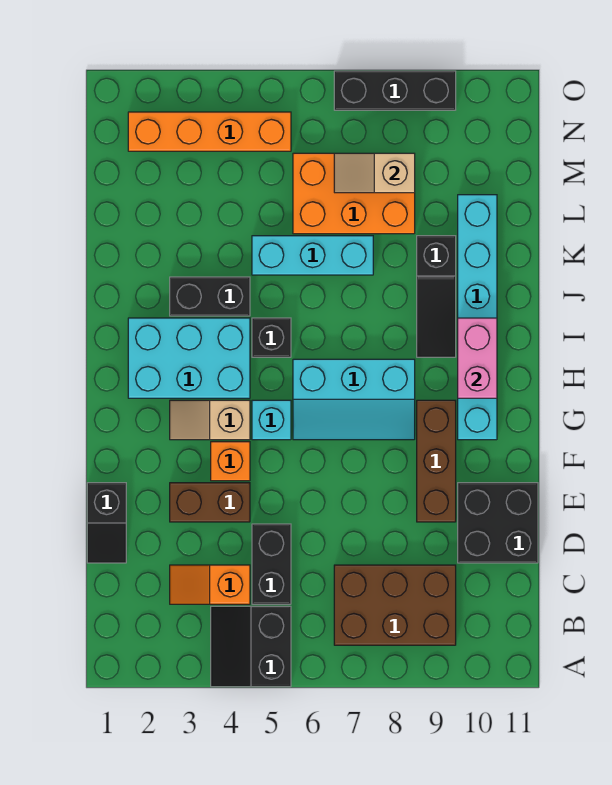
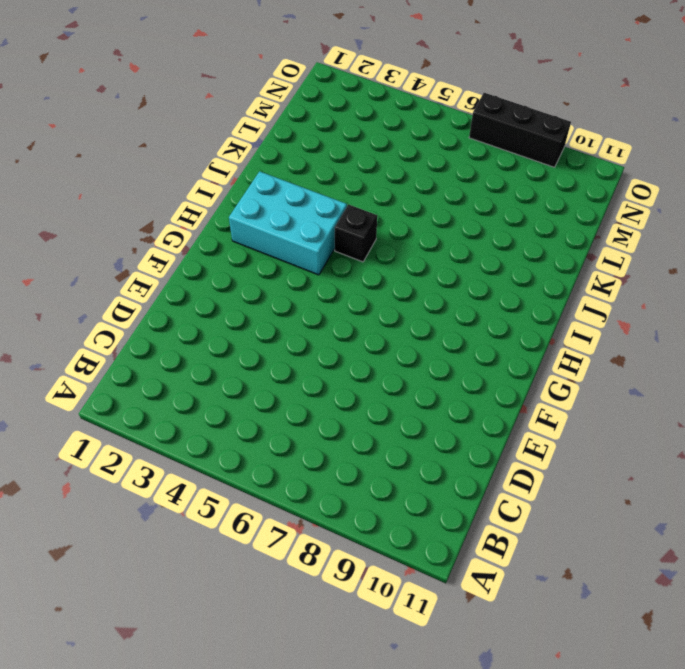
none -> black slope A4:B5 level 1 top 5
none -> brown brick B7:C9 level 1
none -> orange slope C3:C4 level 1 top 4

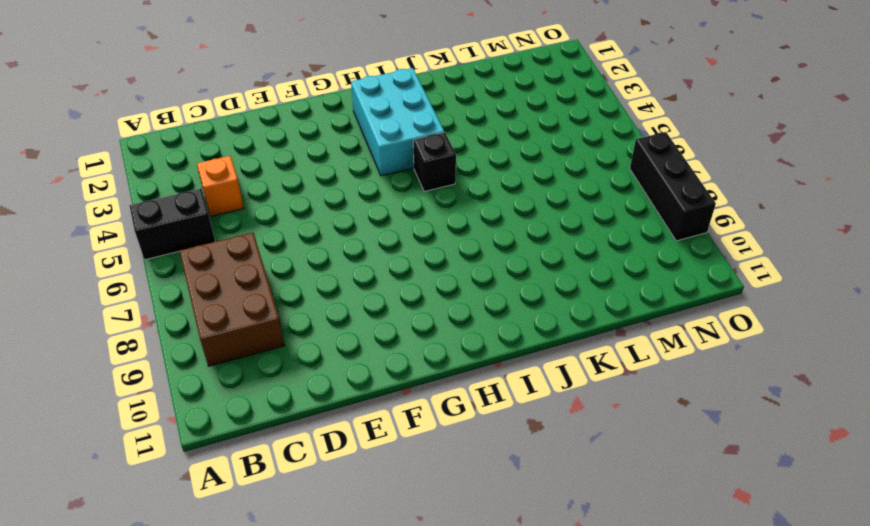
none -> black brick C5:D5 level 1
none -> black slope D1:E1 level 1 top E
none -> black brick D10:E11 level 1

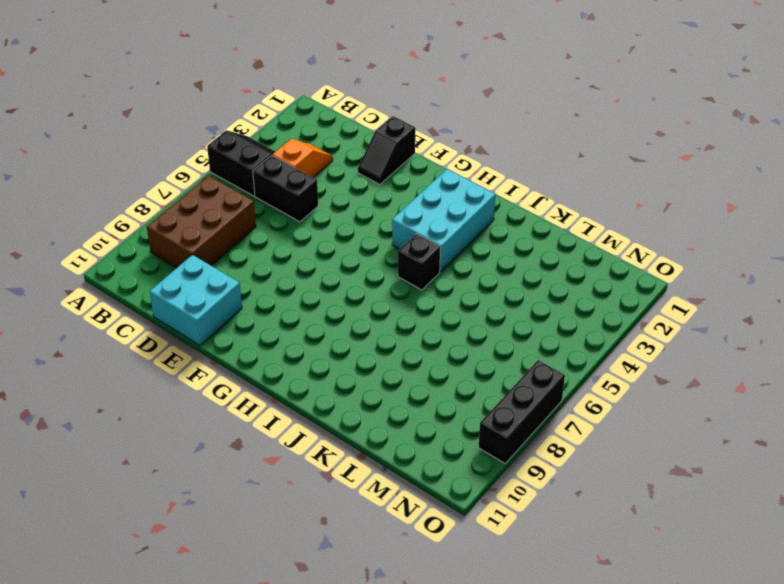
cyan brick D10:E11 level 1 -> black brick D10:E11 level 1
black slope E1:E2 level 1 top 1 -> black slope D1:E1 level 1 top E
none -> brown brick E3:E4 level 1
none -> brown brick E9:G9 level 1
none -> orange brick F4 level 1

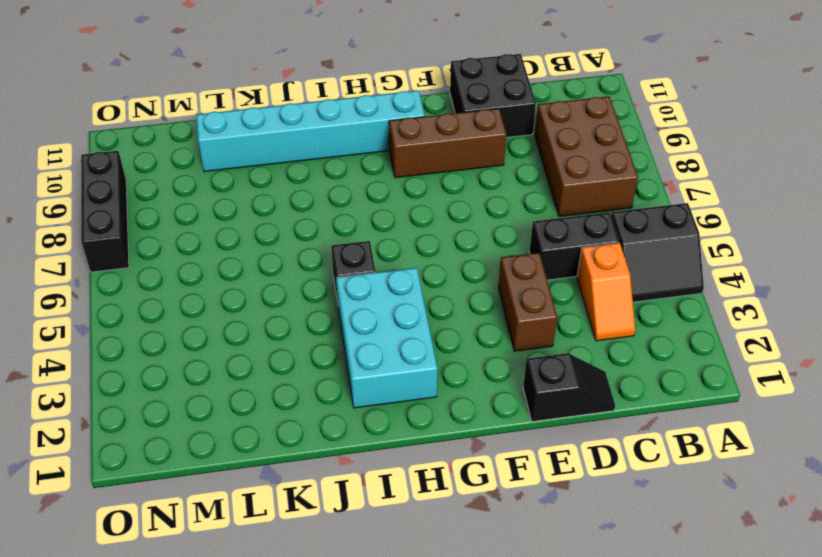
none -> orange brick F4 level 1
none -> tan slope G3:G4 level 1 top 4
none -> cyan brick G5 level 1

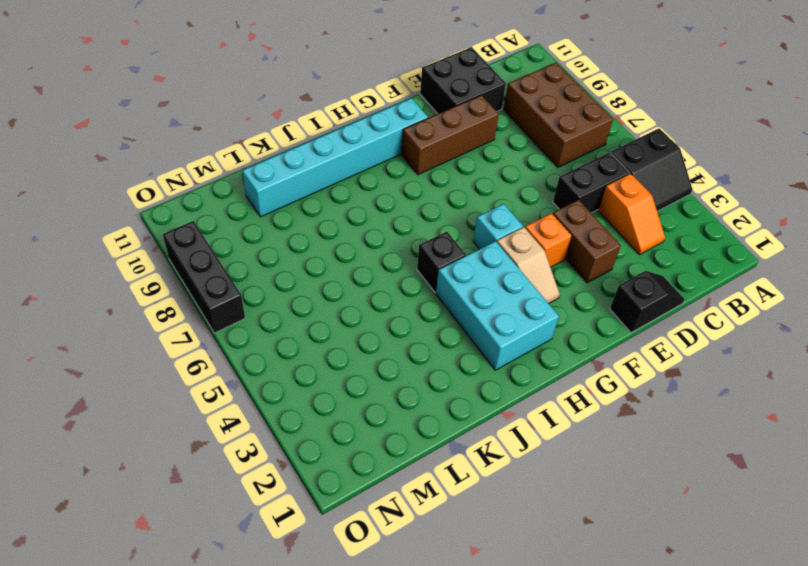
none -> cyan slope G6:H8 level 1 top H
none -> black slope I9:K9 level 1 top K
none -> black brick J3:J4 level 1

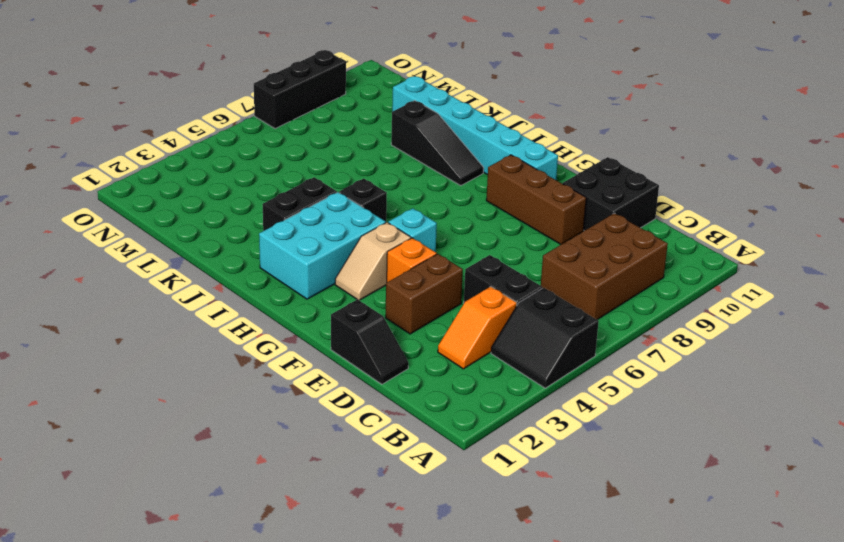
none -> cyan slope G6:H8 level 1 top H
none -> cyan brick K5:K7 level 1
none -> orange brick L6:M8 level 1

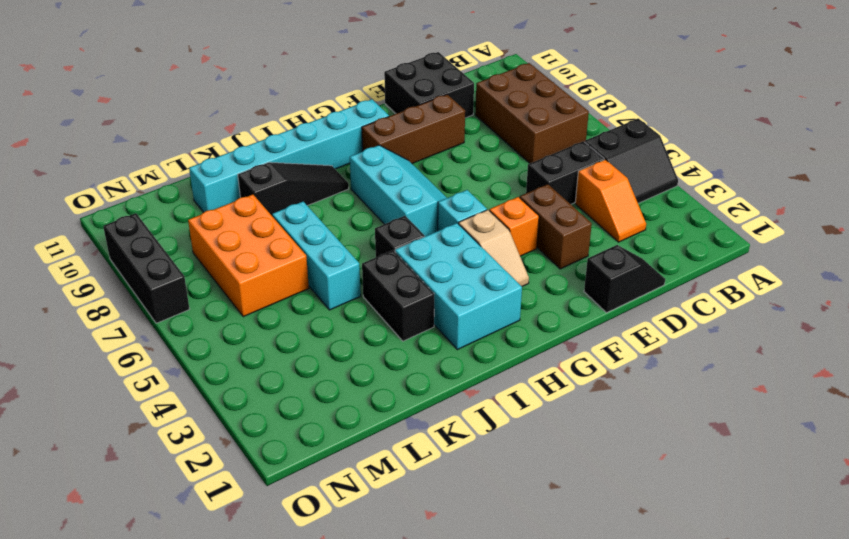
none -> orange brick N2:N5 level 1
none -> pink brick H10:I10 level 2
none -> tan slope M7:M8 level 2 top 8

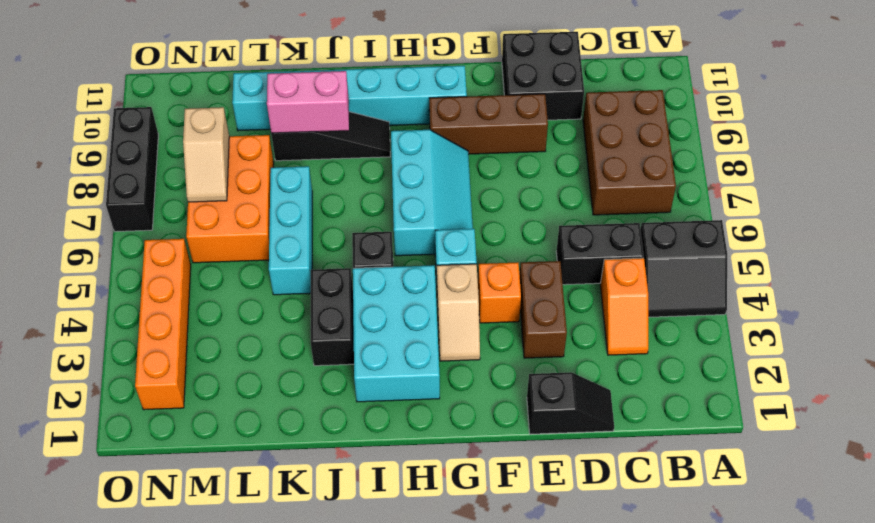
pink brick J9:K9 level 2 -> pink brick H10:I10 level 2

